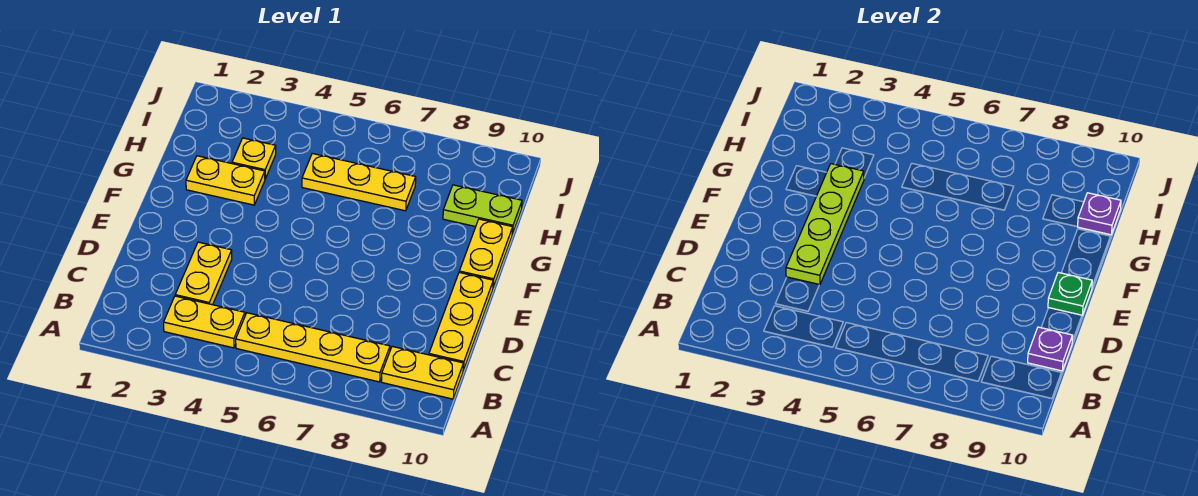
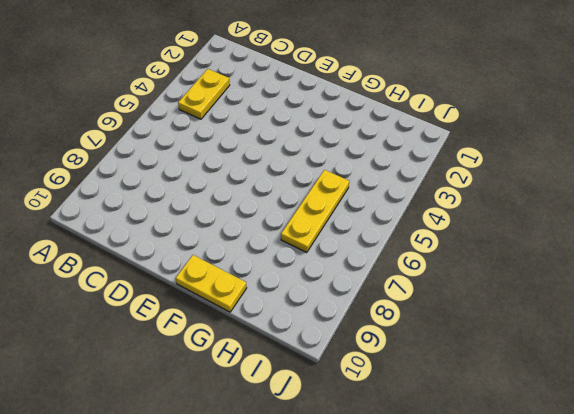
none -> yellow plate B5:B8 level 1
none -> yellow plate B9:B10 level 1
none -> yellow plate C3:D3 level 1

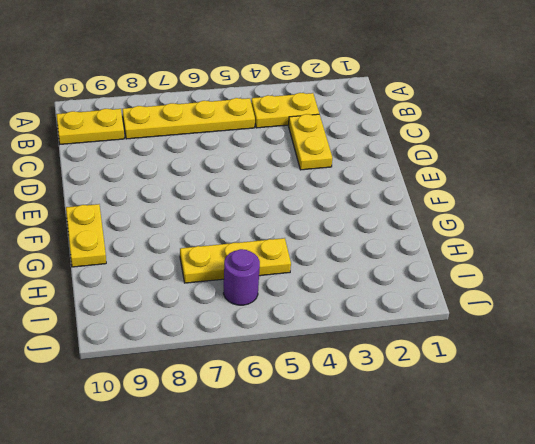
purple round brick I6 level 1 -> none
none -> yellow plate C10:E10 level 1
none -> yellow plate G2:G3 level 1
none -> yellow plate H3 level 1

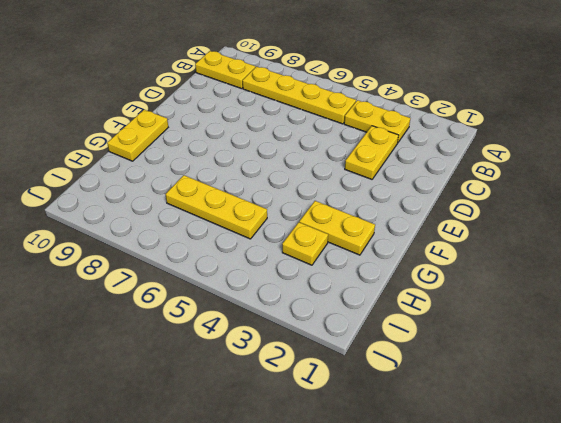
none -> yellow plate C10:E10 level 1
none -> lime plate H9:H10 level 1
none -> purple plate C10 level 2

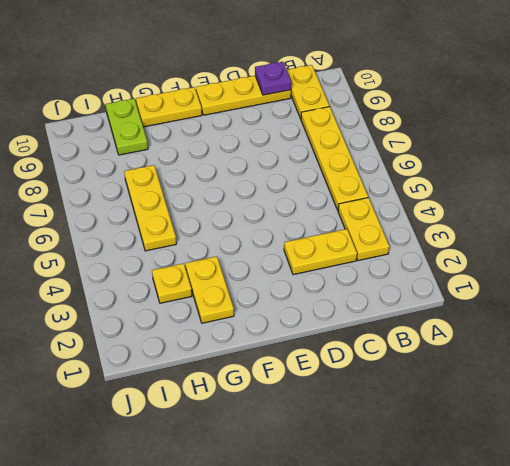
none -> lime plate D3:G3 level 2
none -> green plate E10 level 2
none -> purple plate H10 level 2

